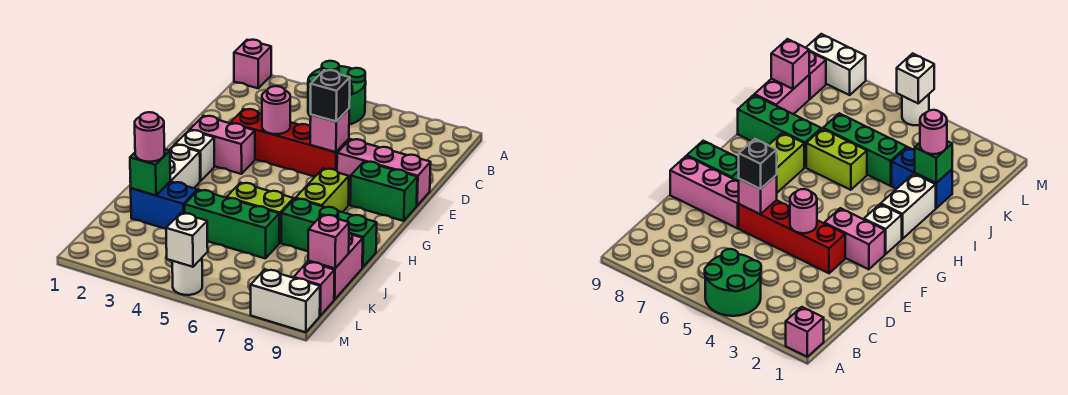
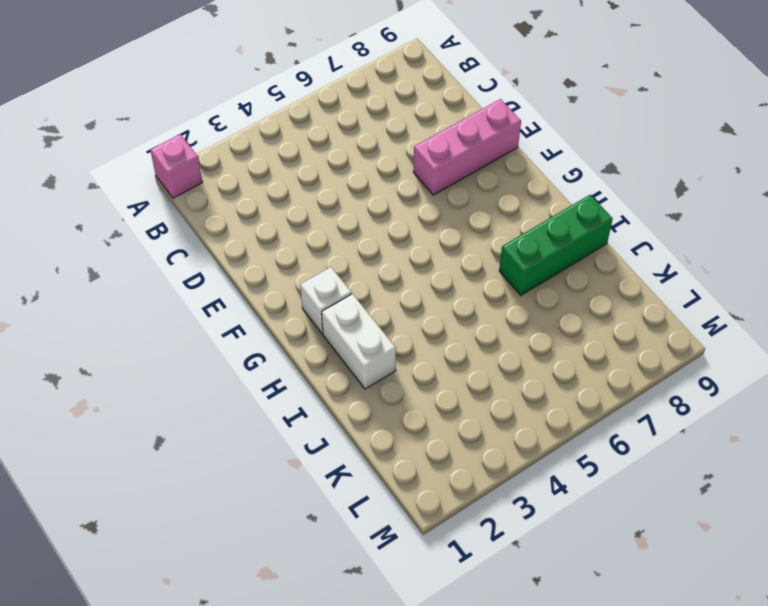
none -> green round brick A4:B5 level 1
none -> red brick E3:E6 level 1
none -> pink brick F2:F3 level 1

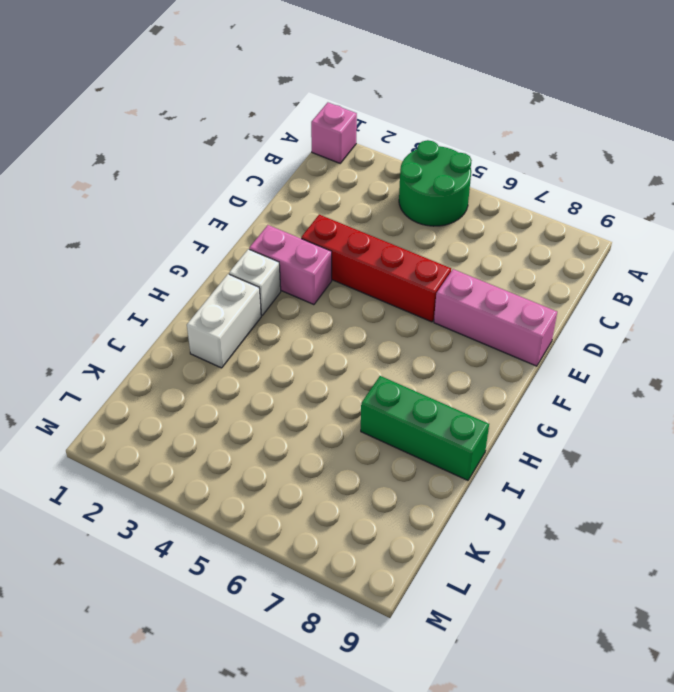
none -> green brick F8:F9 level 1
none -> lime brick G7:H7 level 1
none -> lime brick I5:I6 level 1

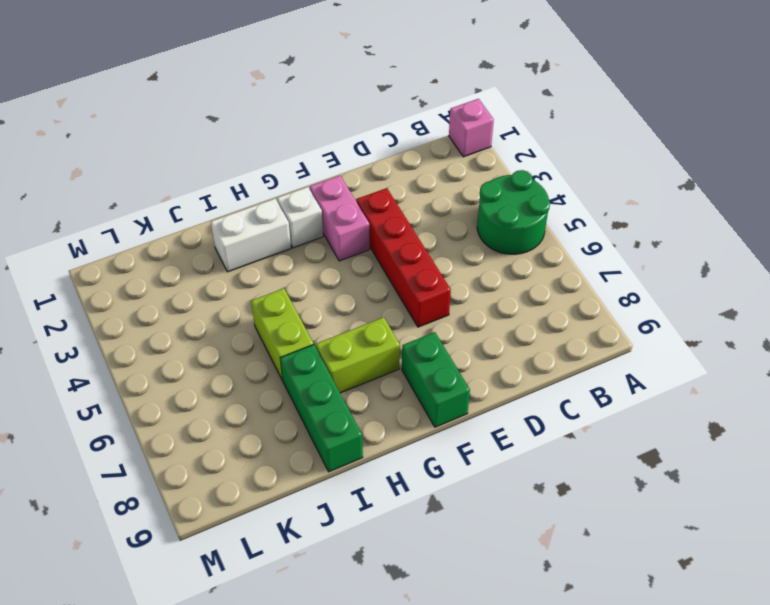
none -> pink brick E7:E9 level 1
none -> blue brick J2:J3 level 1
none -> green brick J4:J6 level 1

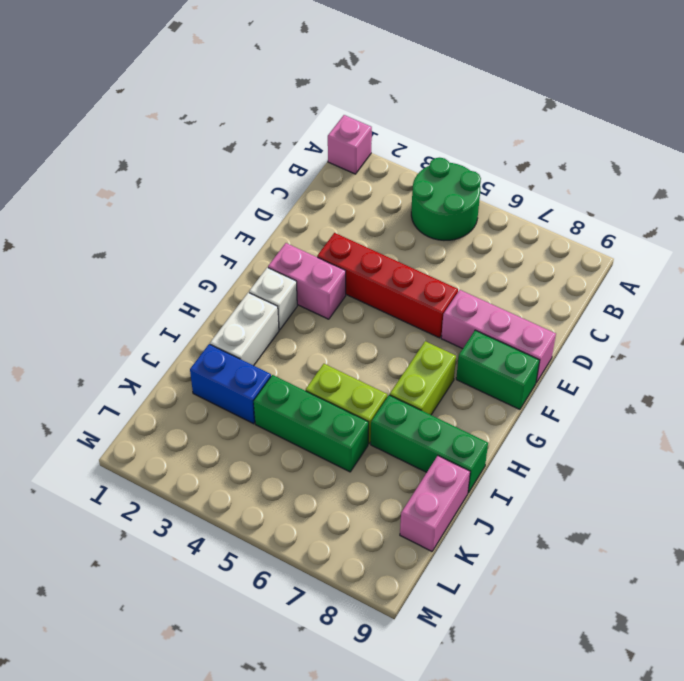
none -> pink brick L9 level 1
none -> white round brick M5 level 1
none -> white brick M8:M9 level 1

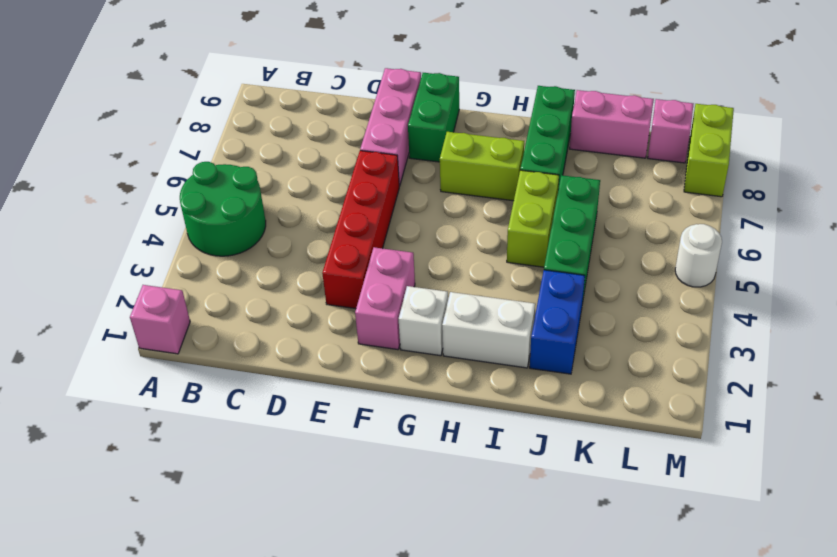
lime brick M8:M9 level 1 -> white brick M8:M9 level 1
none -> pink round brick E4 level 2
none -> pink brick E6 level 2
none -> green brick J2 level 2

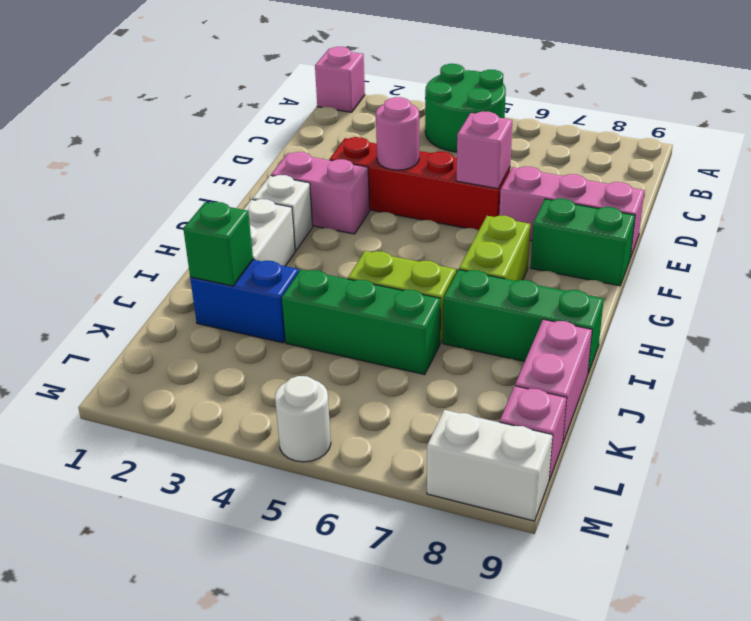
none -> pink brick K9 level 2
none -> white brick M5 level 2
none -> black brick E6 level 3

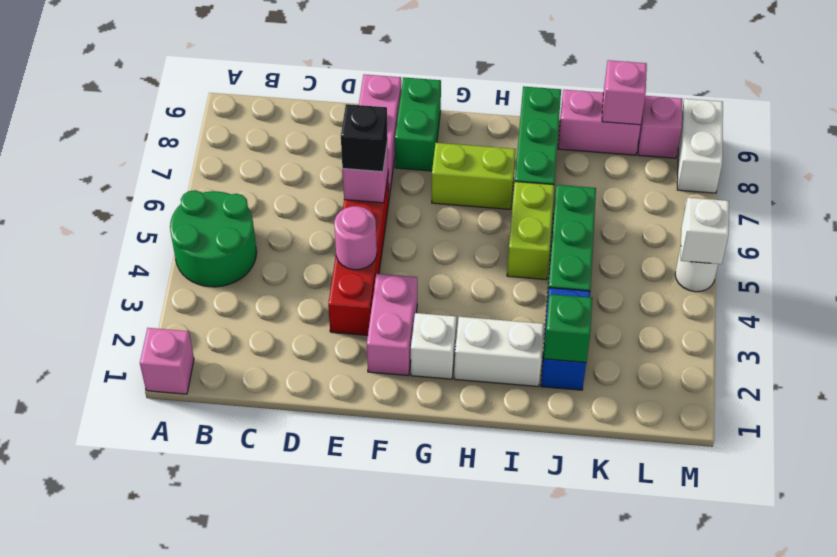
none -> pink round brick J2 level 3

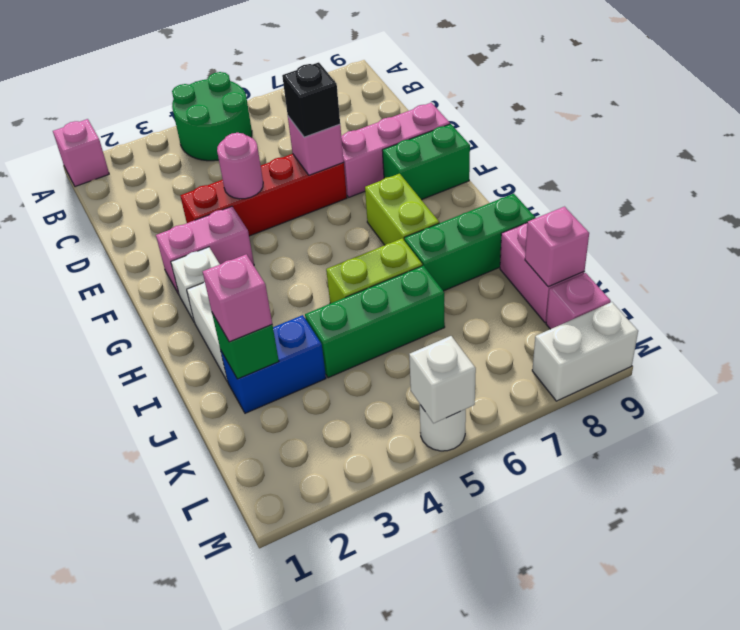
pink brick J2 level 3 -> pink round brick J2 level 3

